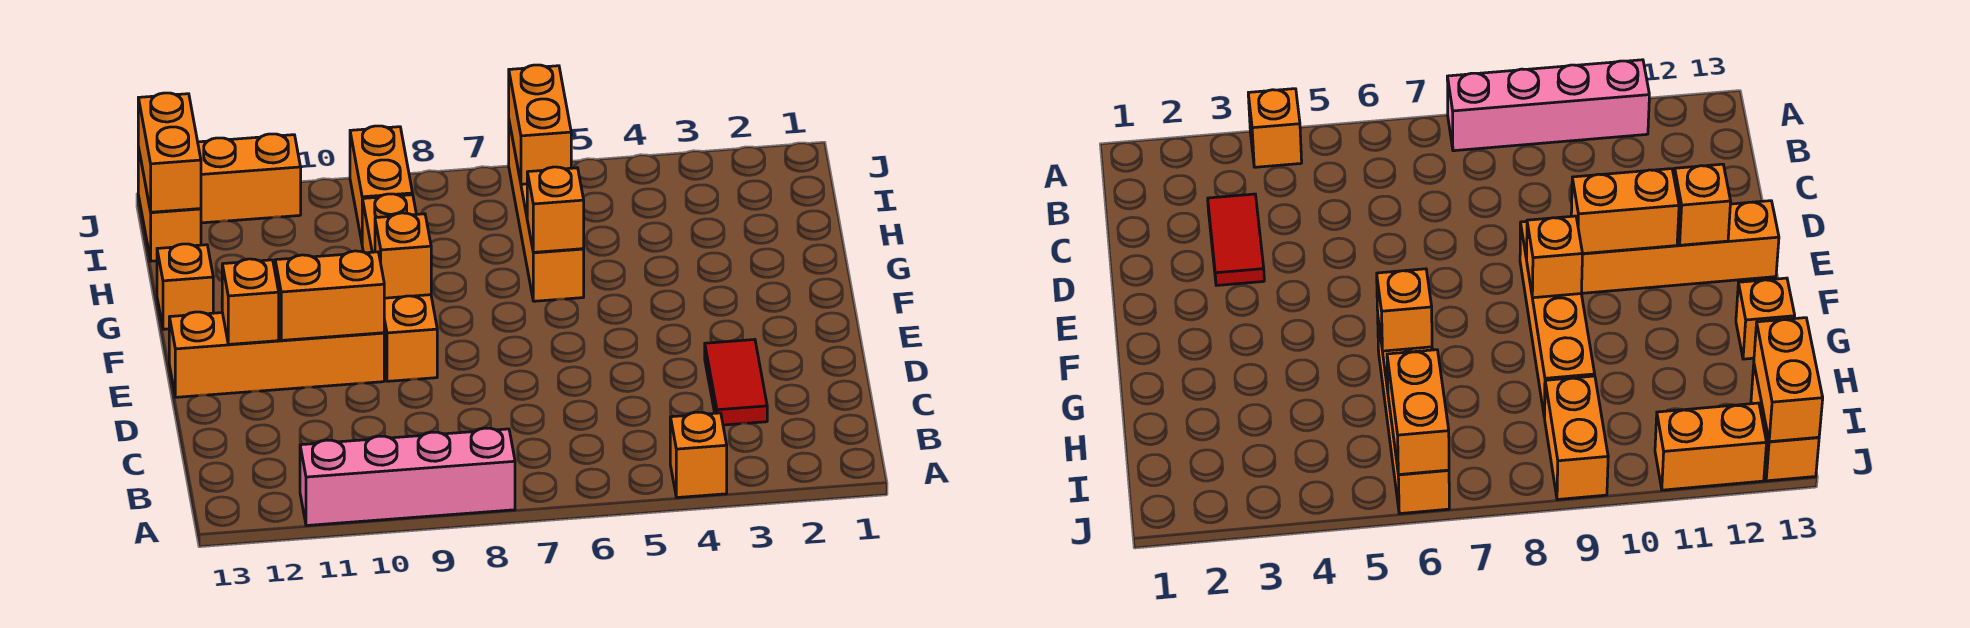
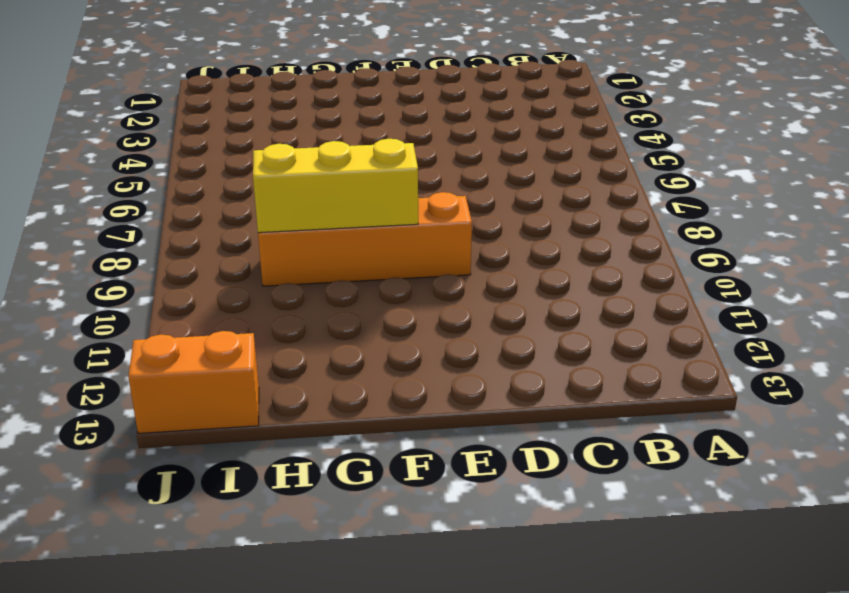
yellow brick F9:H9 level 2 -> orange brick F9 level 2
none -> orange brick A4 level 1
none -> pink brick A8:A11 level 1
none -> red tile C3:D3 level 1

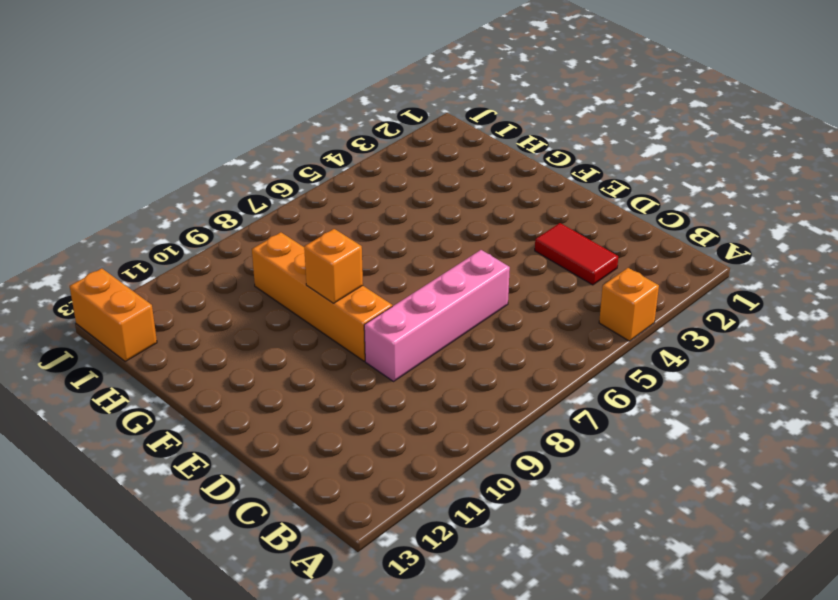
pink brick D6:D9 level 1 -> pink brick A8:A11 level 1
none -> orange brick E10:E13 level 1
none -> orange brick G6:J6 level 1
none -> orange brick G13 level 1

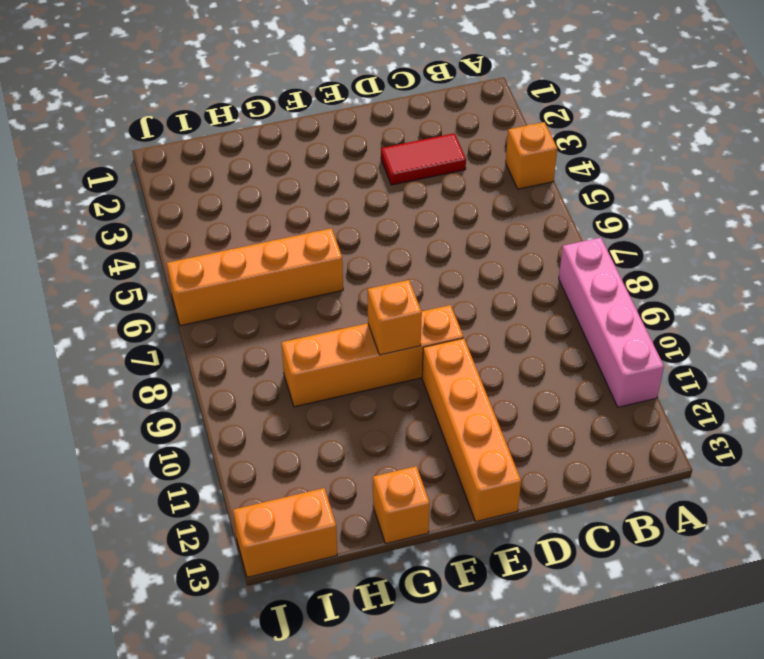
none -> orange brick I9:J9 level 1
none -> orange brick J11:J12 level 1
none -> orange brick E10:E11 level 2

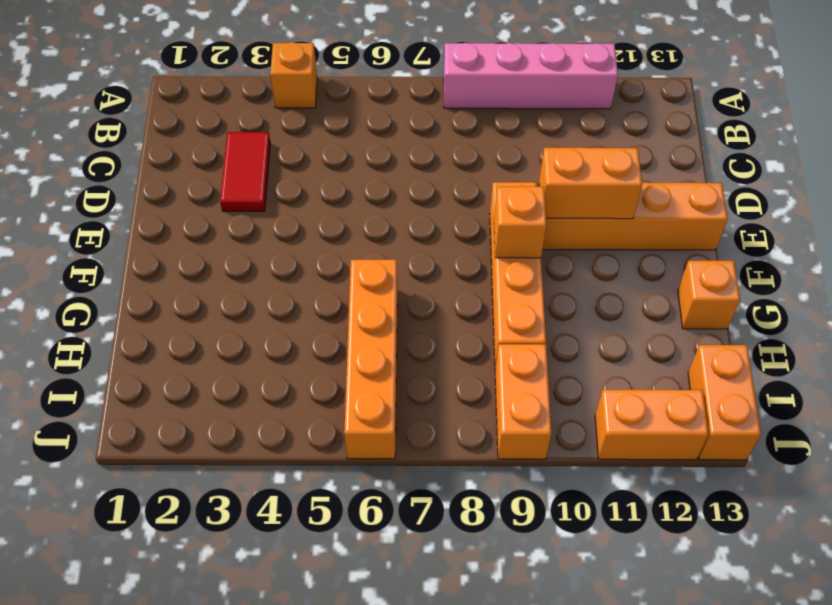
none -> orange brick E12 level 2
none -> orange brick G6 level 2
none -> orange brick I6:J6 level 2

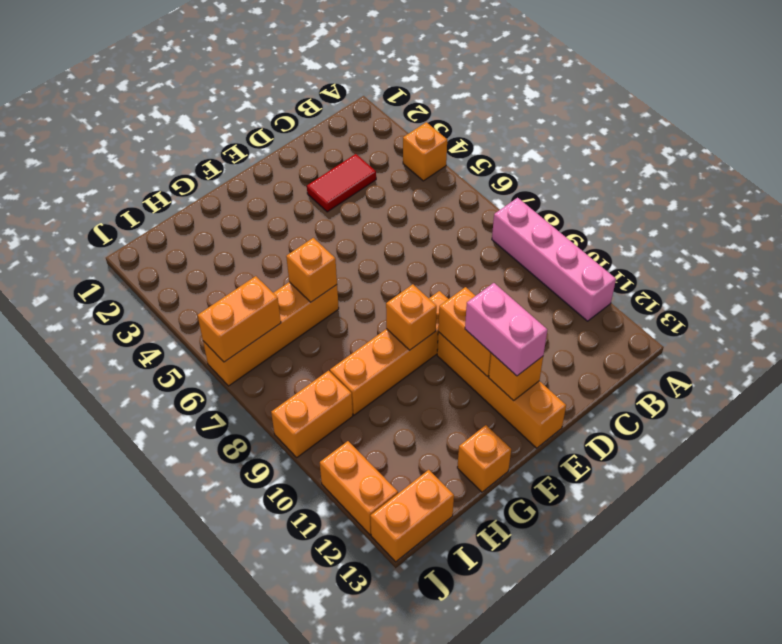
pink brick E11:E12 level 3 -> none
none -> orange brick I13:J13 level 2

